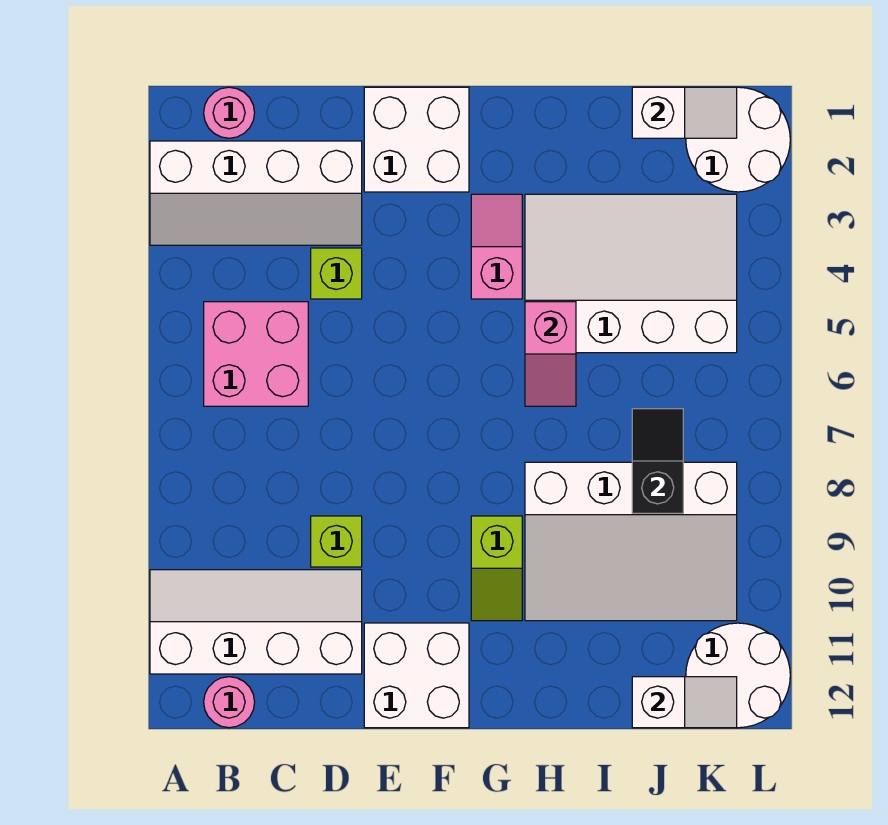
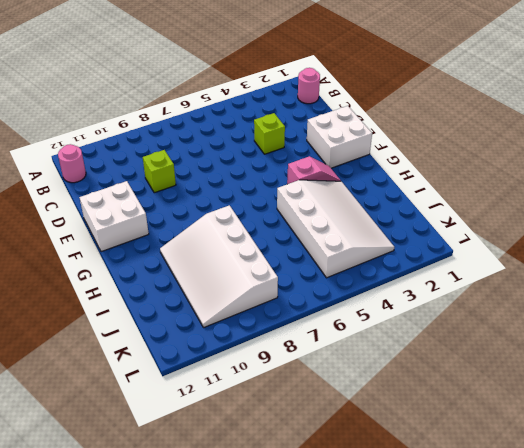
none -> white slope A2:D3 level 1 top 2
none -> white slope A10:D11 level 1 top 11
none -> pink brick B5:C6 level 1

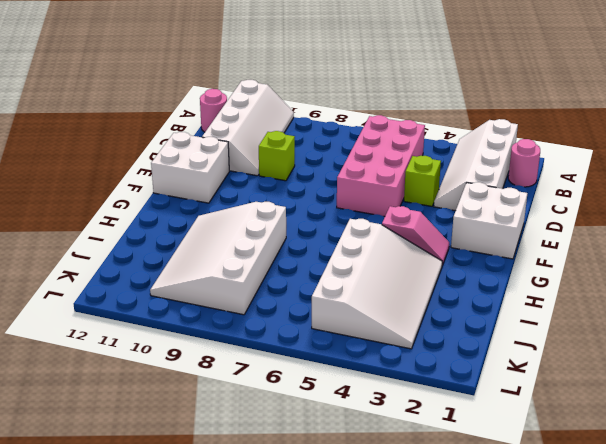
pink brick B5:E6 level 1 -> pink brick B5:C6 level 1
none -> lime slope G9:G10 level 1 top 9
none -> white round brick K1:L2 level 1
none -> white round brick K11:L12 level 1

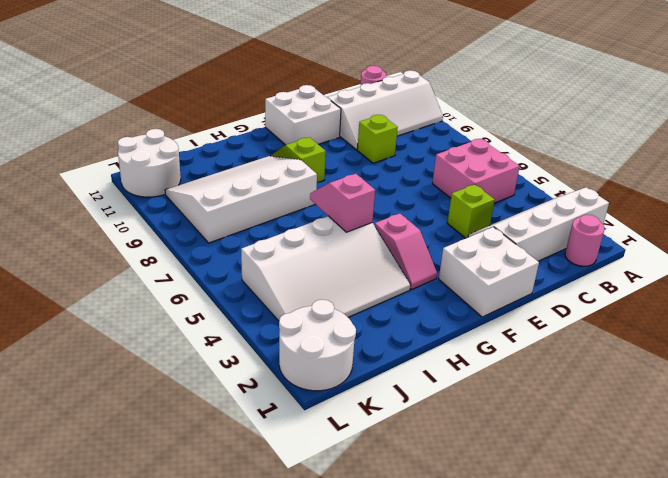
none -> white slope J1:K1 level 2 top J
none -> black slope J7:J8 level 2 top 8
none -> white slope J12:K12 level 2 top J

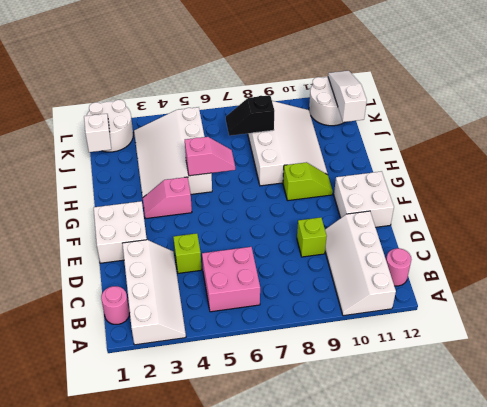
white slope J12:L12 level 2 top J -> white slope J12:K12 level 2 top J

